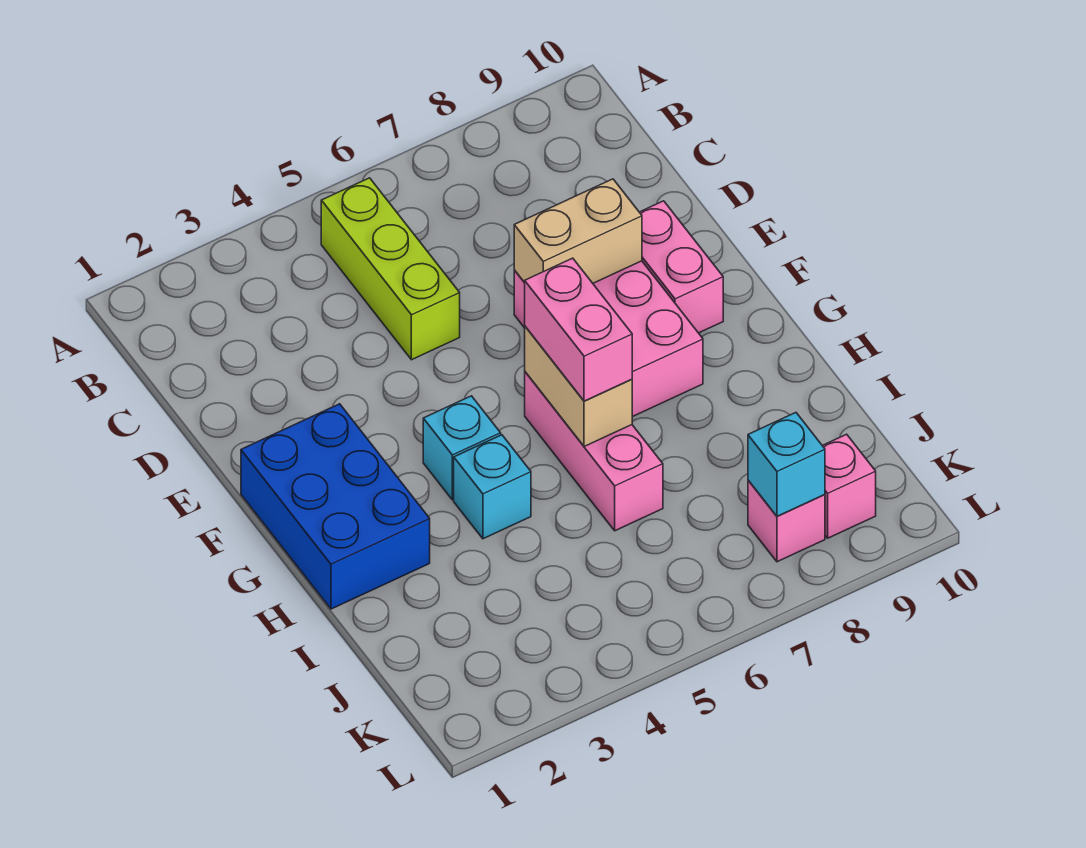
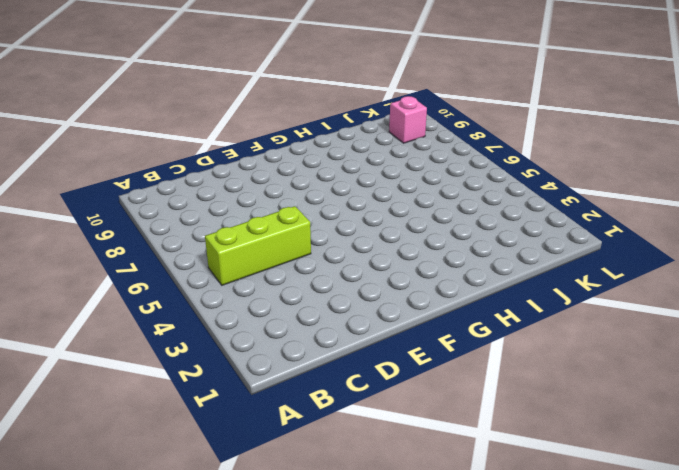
none -> pink brick E7:G8 level 1
none -> pink brick E9:F9 level 1
none -> blue brick F1:H2 level 1

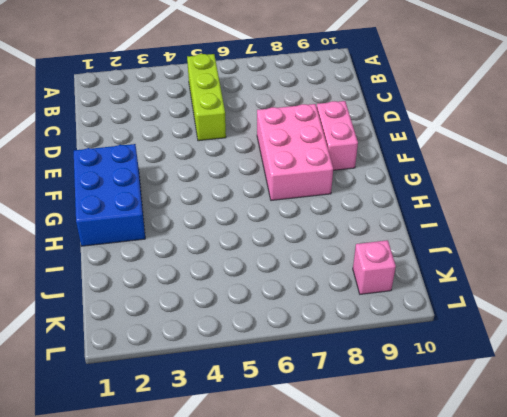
none -> cyan brick G4 level 1
none -> pink brick G6:I6 level 1
none -> cyan brick H4 level 1

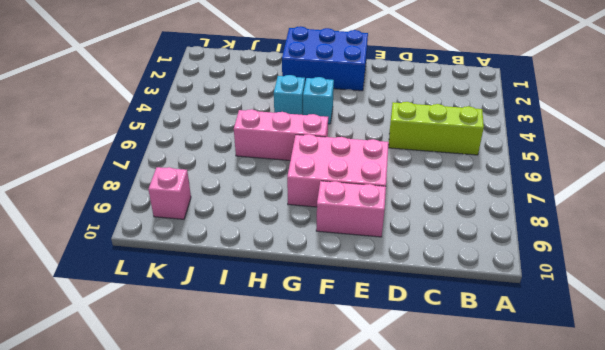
none -> pink brick K8 level 1
none -> tan brick E7:E8 level 2
none -> tan brick G6:H6 level 2

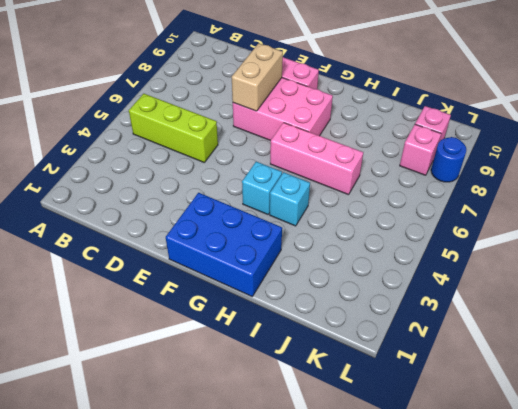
blue round brick L8 level 1 -> none
none -> tan brick G6:H6 level 2
none -> cyan brick K8 level 2
none -> pink brick G6:H6 level 3

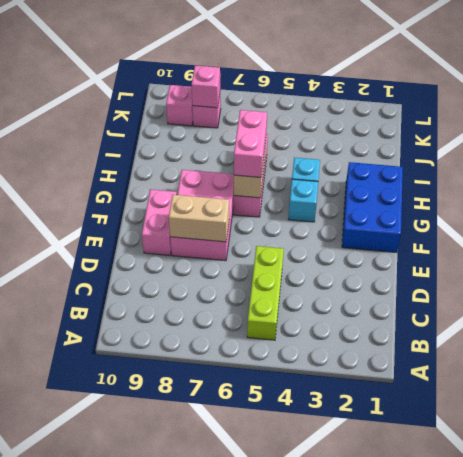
pink brick K8 level 2 -> cyan brick K8 level 2

